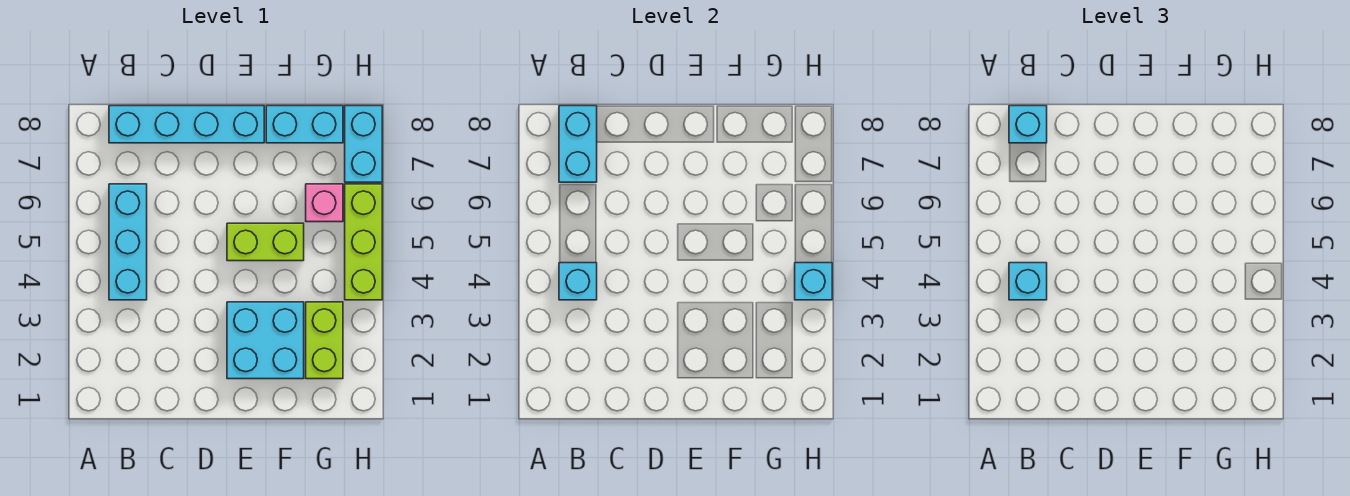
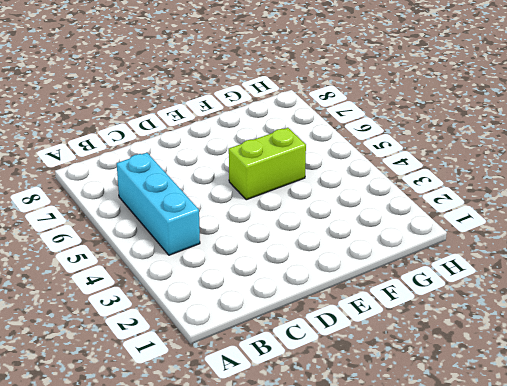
none -> cyan brick B8:E8 level 1
none -> cyan brick E2:F3 level 1
none -> cyan brick F8:G8 level 1

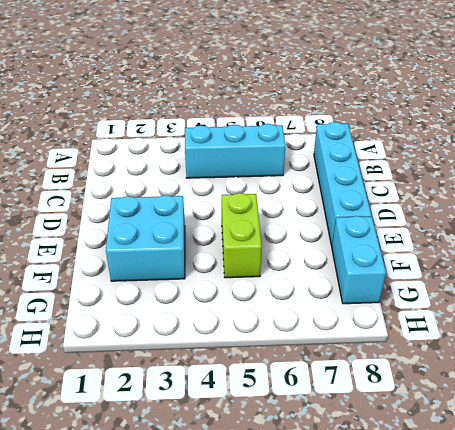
none -> lime brick G2:G3 level 1
none -> pink brick G6 level 1
none -> lime brick H4:H6 level 1

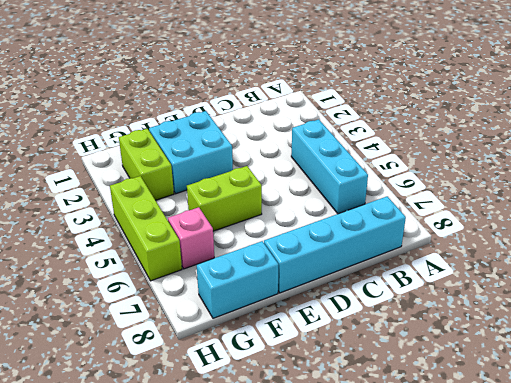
none -> cyan brick H7:H8 level 1
none -> cyan brick B4 level 2
none -> cyan brick B7:B8 level 2

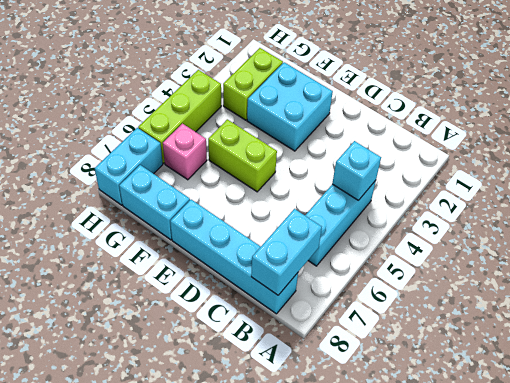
none -> cyan brick H4 level 2
none -> cyan brick B4 level 3
none -> cyan brick B8 level 3

